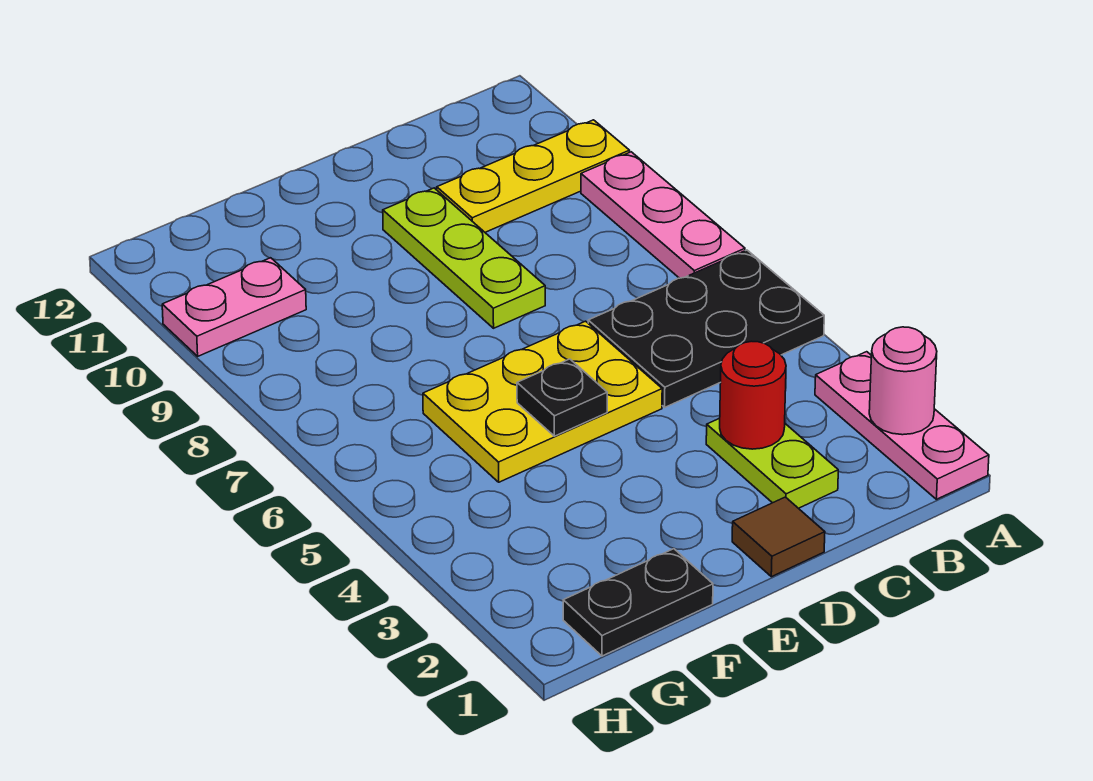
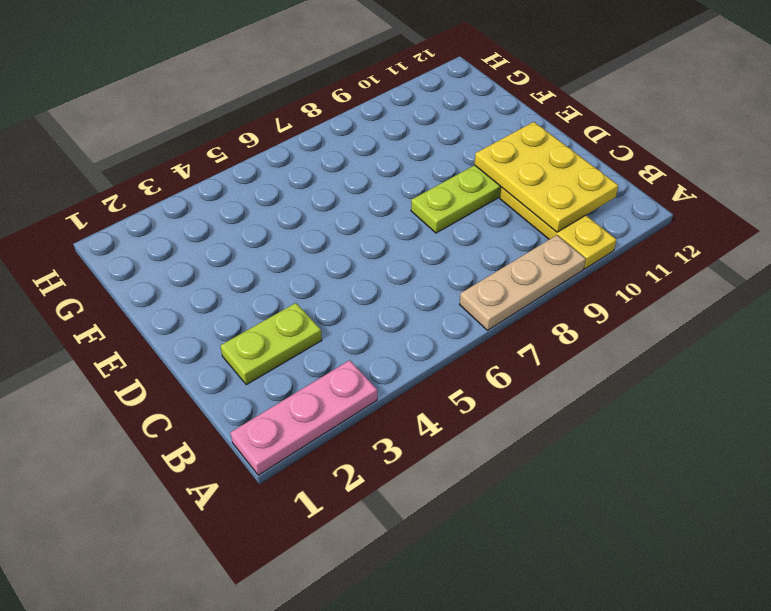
tan plate A7:A9 level 1 -> pink plate A7:A9 level 1
yellow plate B10:D11 level 2 -> yellow plate D5:F6 level 1
none -> black plate A5:C6 level 1
none -> brown tile D1 level 1
none -> black plate F1:G1 level 1

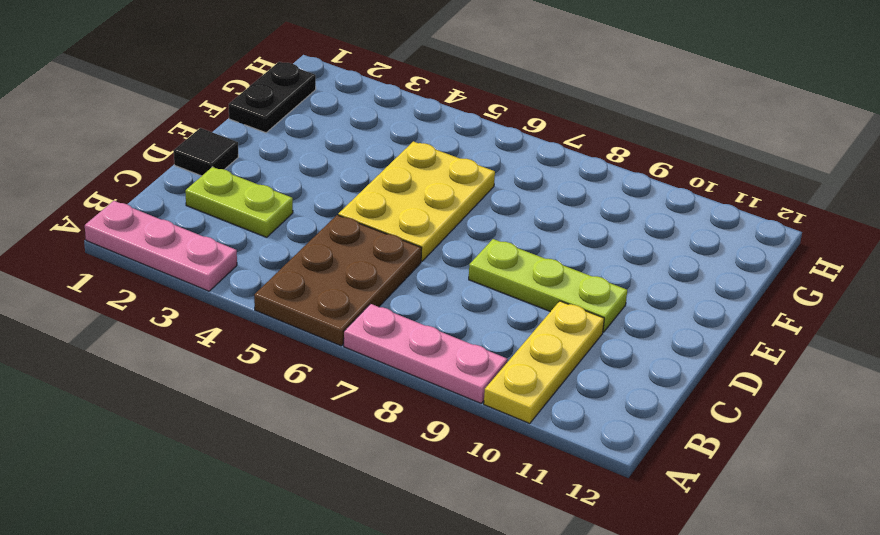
brown plate A5:C6 level 1 -> black plate A5:C6 level 1
black tile D1 level 1 -> brown tile D1 level 1
none -> pink plate G10:H10 level 1
none -> pink round brick A2 level 2
none -> red round brick C3 level 2

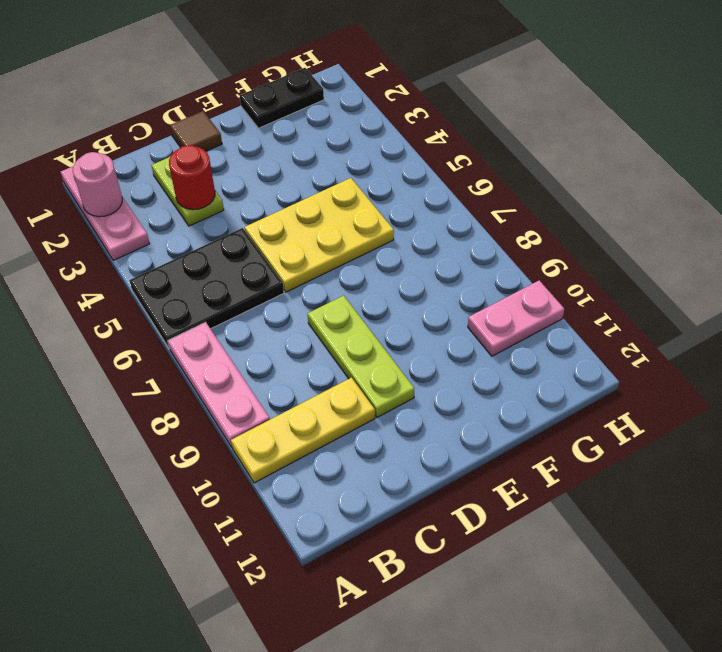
none -> black plate E5 level 2

